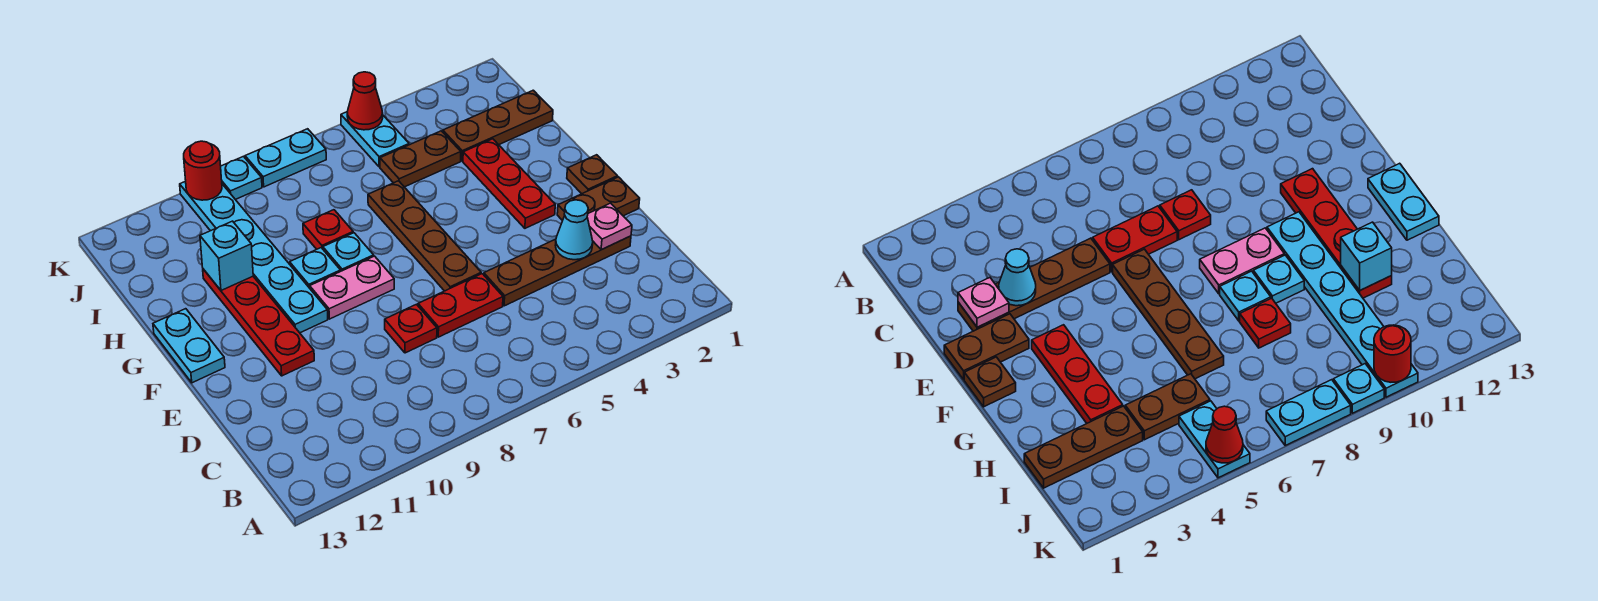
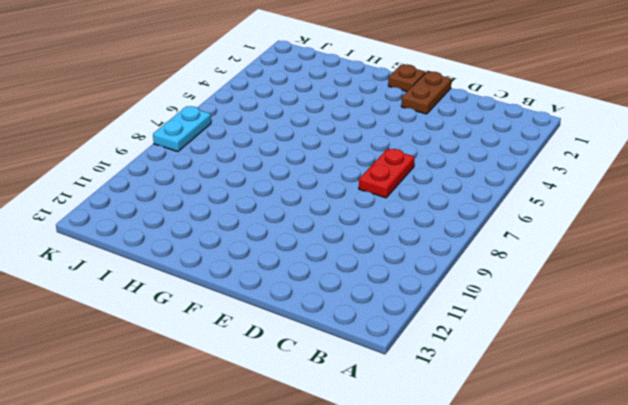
none -> brown plate D2:D5 level 1
none -> red plate D8 level 1
none -> brown plate E6:H6 level 1

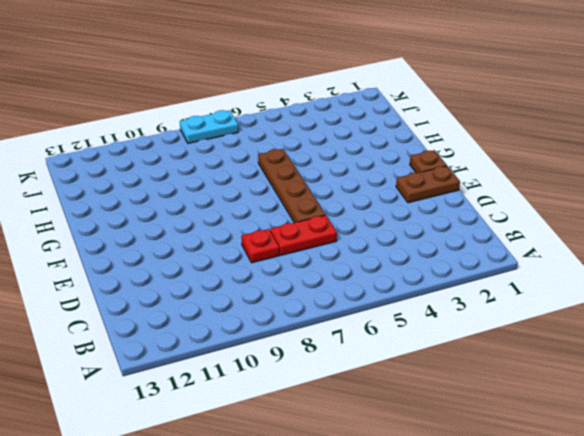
none -> brown plate D2:D5 level 1
none -> red plate E11:H11 level 1
none -> red plate F3:H3 level 1

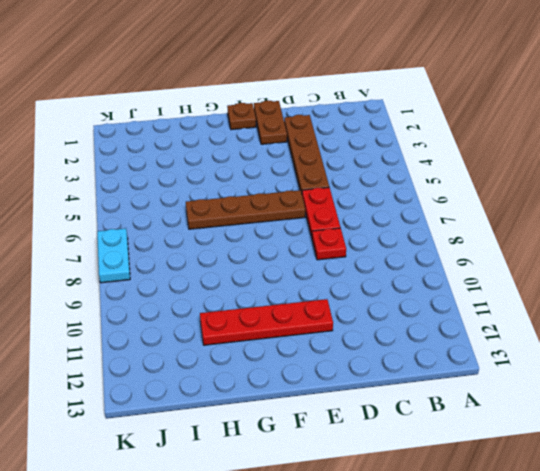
none -> red plate F3:H3 level 1
none -> pink plate F8:F9 level 1
none -> cyan plate F10:K10 level 1

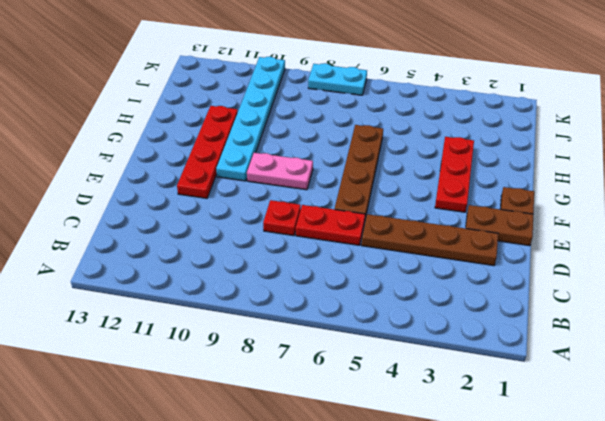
none -> cyan plate F13:G13 level 1
none -> cyan plate G8 level 1
none -> cyan plate G9 level 1

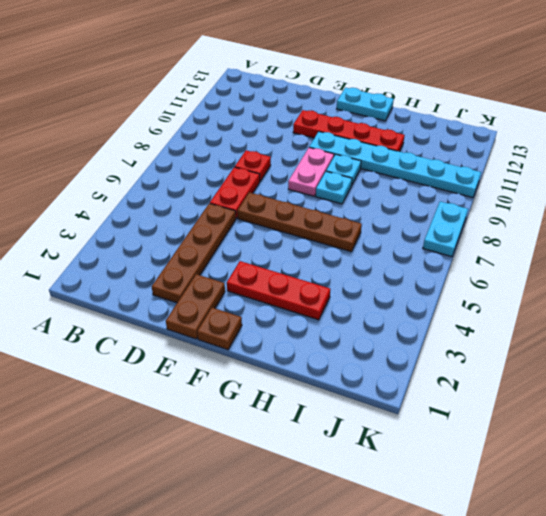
none -> red plate H8 level 1
none -> brown plate I1:I3 level 1
none -> brown plate I4:I5 level 1

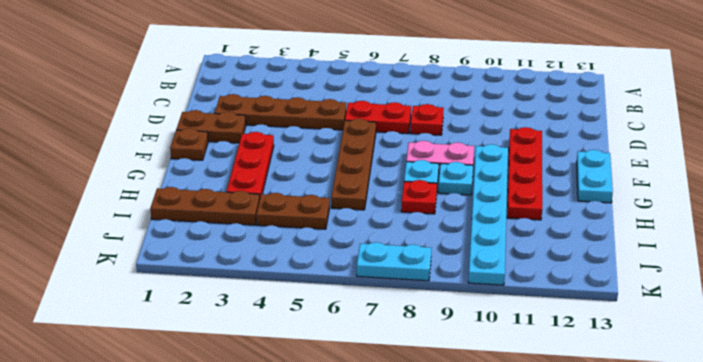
none -> cyan plate J5:K5 level 1
none -> cyan plate K9 level 1
none -> pink plate D2 level 2

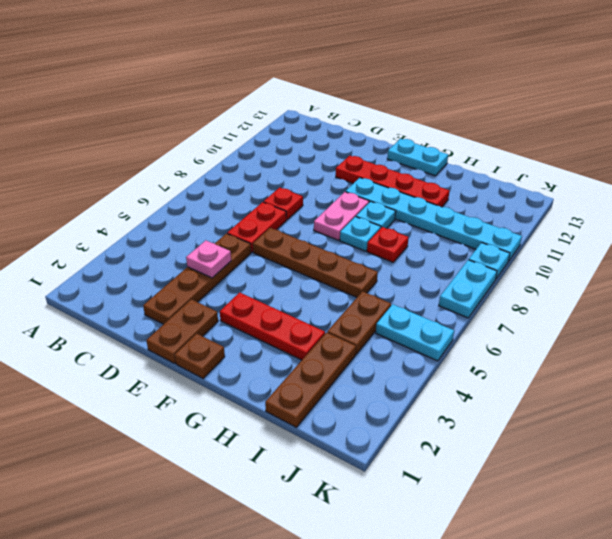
pink plate D4 level 2 -> pink plate D2 level 2
none -> cyan cone D3 level 2
none -> cyan brick H11 level 2
none -> red cone K5 level 2

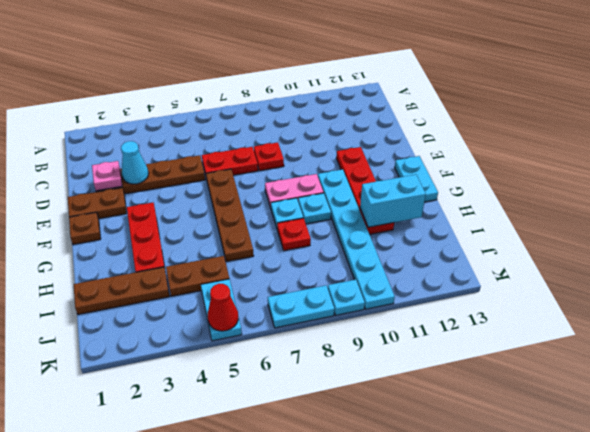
cyan brick H11:H12 level 2 -> cyan brick H11 level 2
none -> red round brick K10 level 2

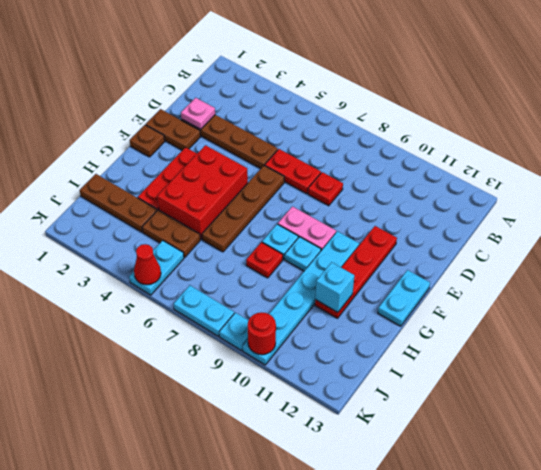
red brick F4:H5 level 1 -> none
none -> cyan cone D3 level 2

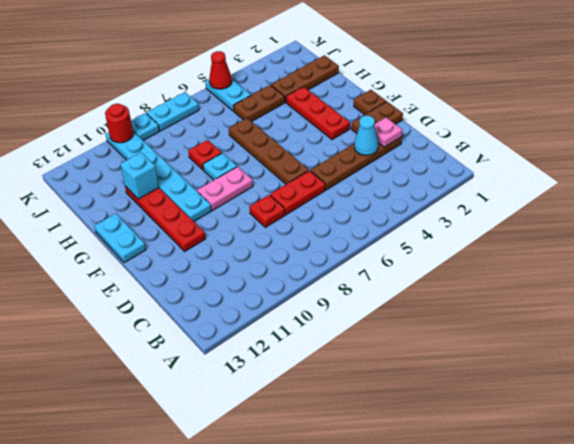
none -> cyan plate G9 level 1

